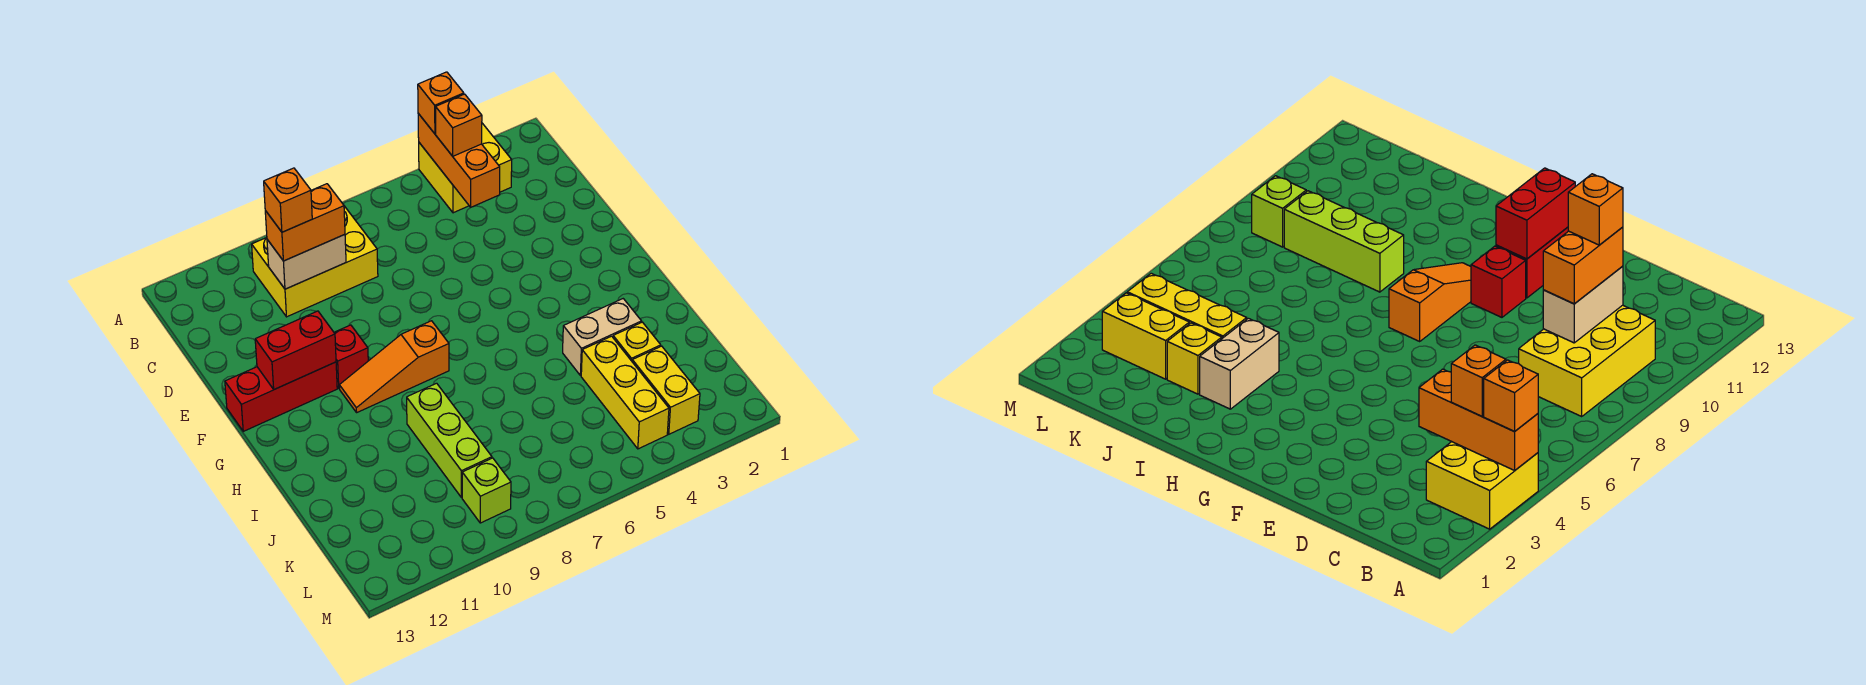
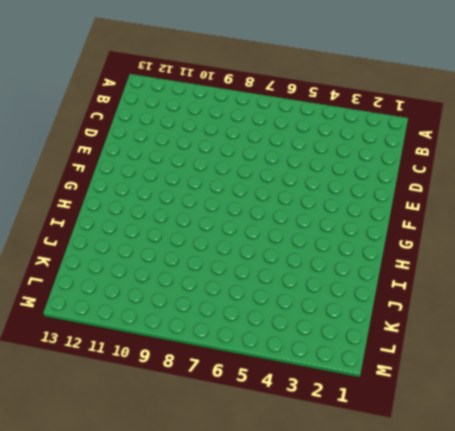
none -> yellow brick A3:B4 level 1
none -> yellow brick B8:C10 level 1
none -> red brick F10 level 1

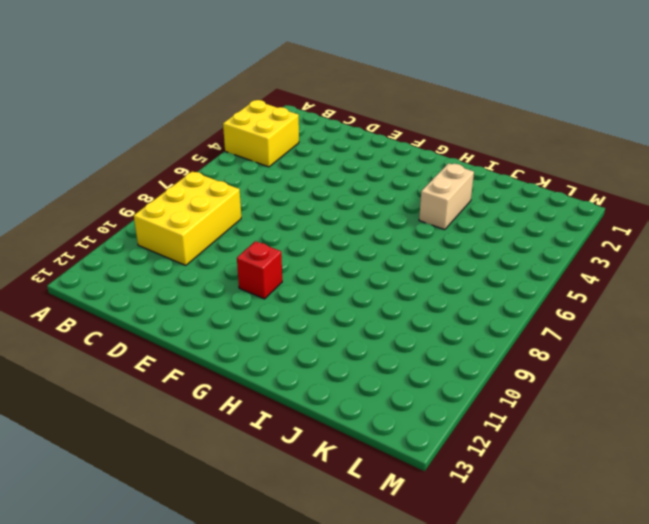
none -> red brick F11:F13 level 1
none -> orange slope G8:G10 level 1 top 8
none -> lime brick I9:K9 level 1

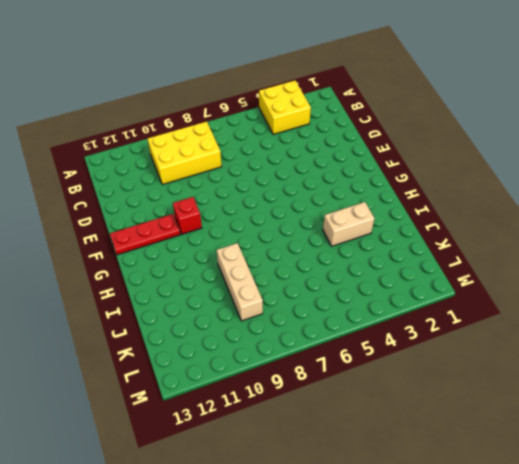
red plate F11:F13 level 1 -> red brick F11:F13 level 1
tan brick I9:K9 level 1 -> lime brick I9:K9 level 1
none -> orange slope G8:G10 level 1 top 8
none -> yellow brick J3 level 1
none -> yellow brick J4:L4 level 1

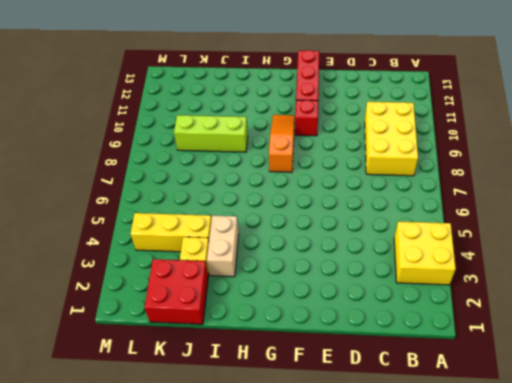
red brick J1:K2 level 1 -> none
none -> yellow brick K3:L3 level 1
none -> lime brick L9 level 1
none -> orange brick A4:C4 level 2

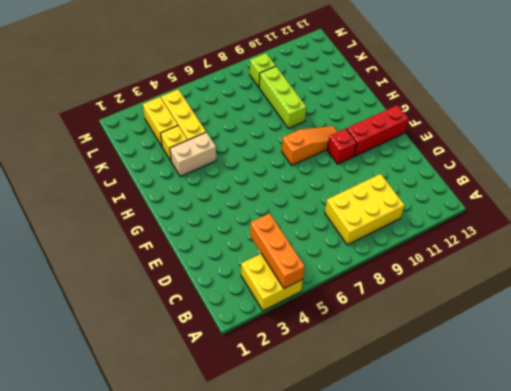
none -> tan brick C9:C10 level 2
none -> red brick F11:F12 level 2
none -> orange brick A4 level 3

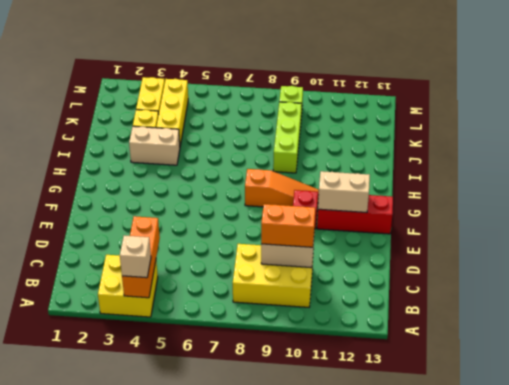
tan brick A4 level 3 -> orange brick A4 level 3
tan brick F11:F12 level 2 -> red brick F11:F12 level 2
none -> orange brick B4 level 3
none -> orange brick C10 level 4

